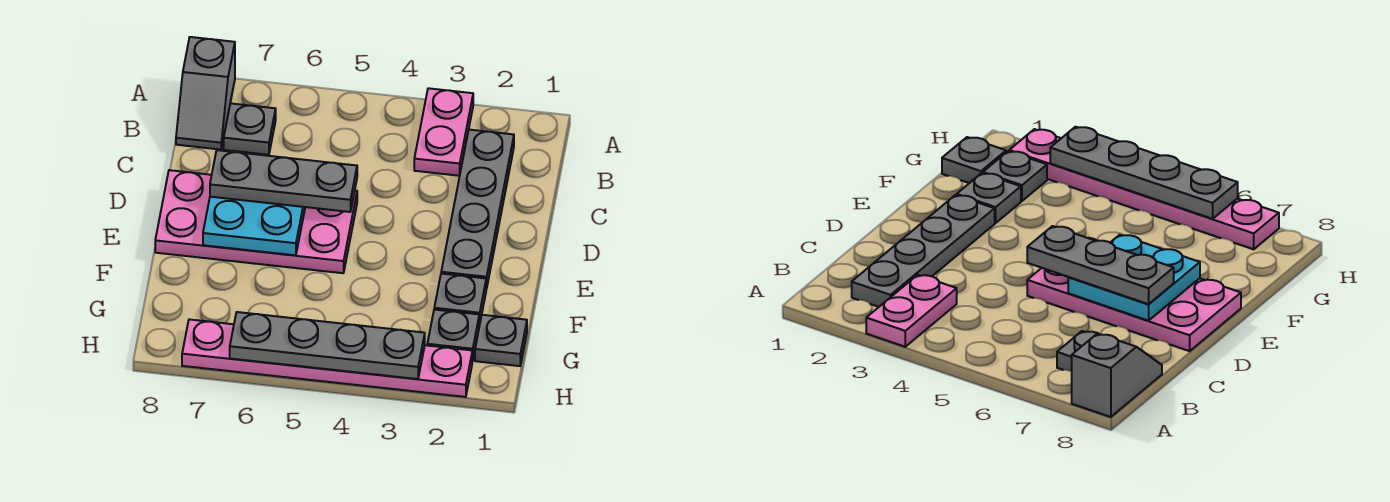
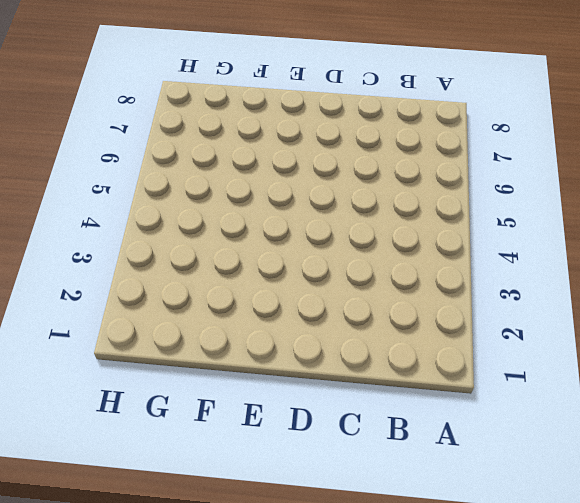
none -> pink plate A3:B3 level 1
none -> grey slope A8:B8 level 1 top A
none -> grey plate B2:E2 level 1

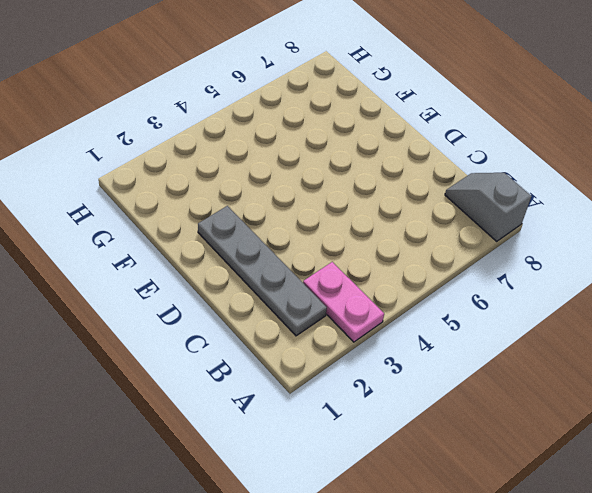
none -> grey plate B7 level 1
none -> pink plate D5:E8 level 1
none -> grey plate F2 level 1

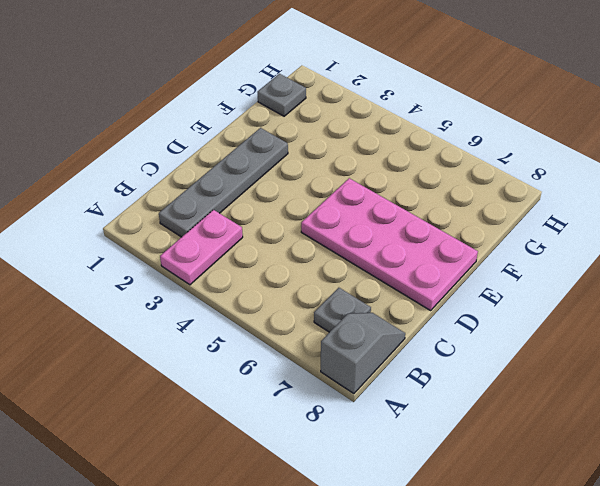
none -> grey plate F2 level 1
none -> grey plate G2 level 1
none -> pink plate H2:H7 level 1

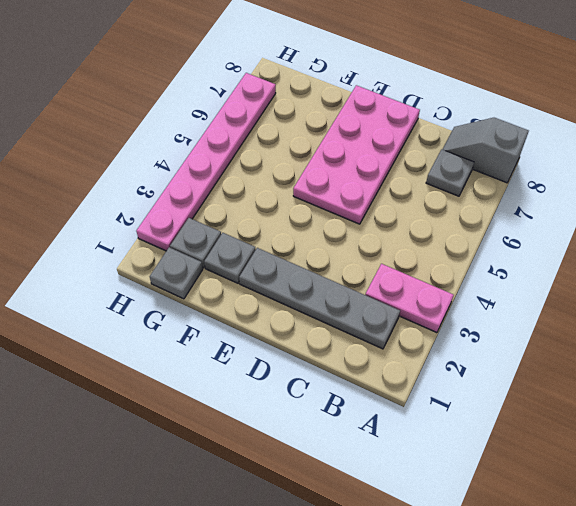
none -> cyan plate D6:E7 level 2
none -> grey plate H3:H6 level 2
none -> grey plate D5:D7 level 3

